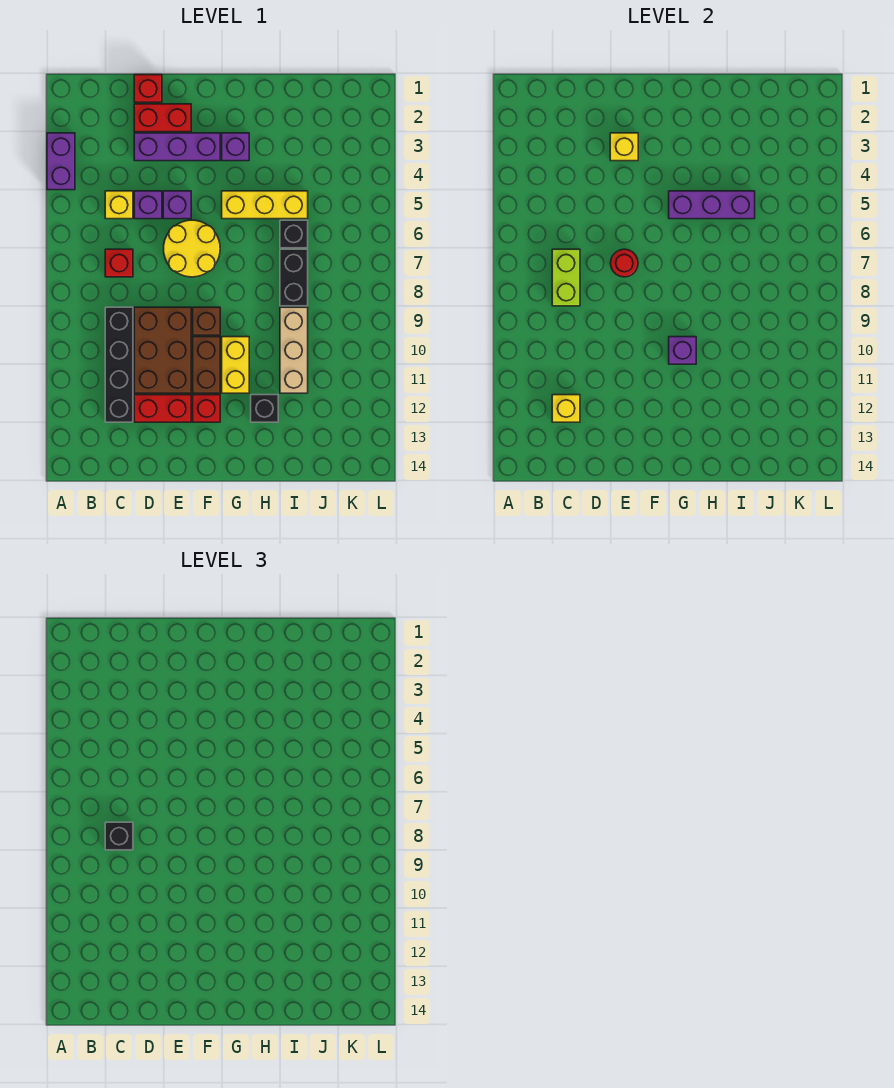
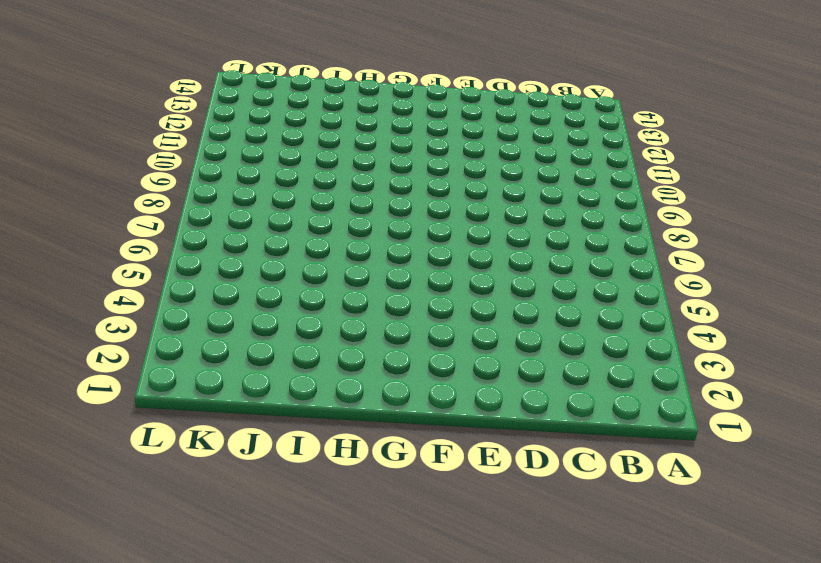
none -> purple brick A3:A4 level 1
none -> yellow brick C5 level 1
none -> red brick C7 level 1

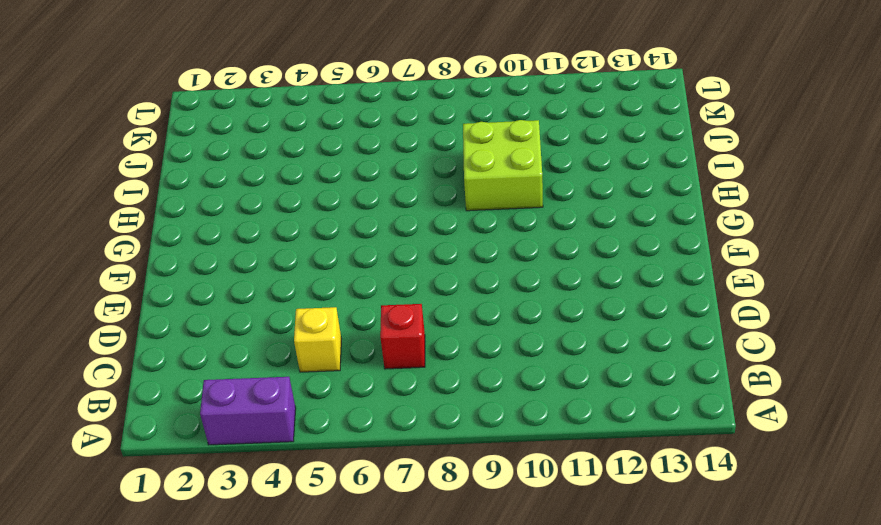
lime brick H9:I10 level 1 -> tan brick I9:I11 level 1
none -> black brick C9:C12 level 1
none -> red brick D1 level 1
none -> red brick D2:E2 level 1

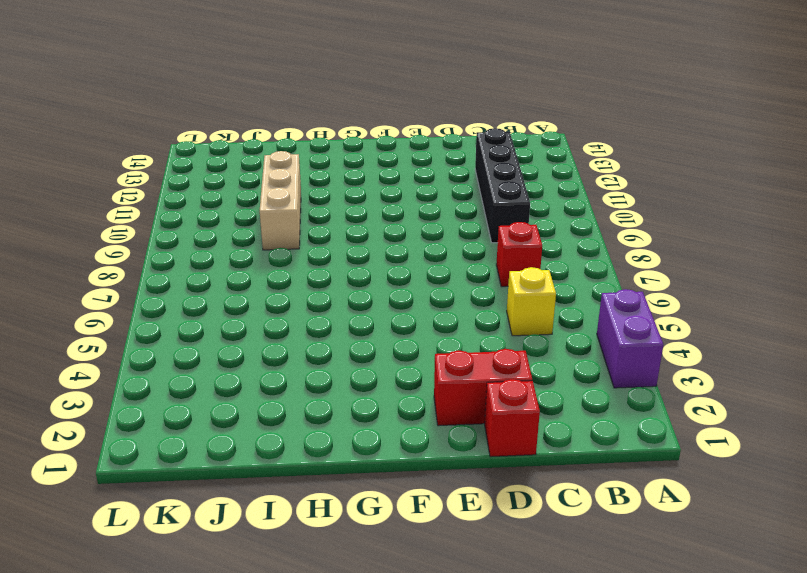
none -> purple brick D3:F3 level 1
none -> purple brick D5 level 1
none -> brown brick D9:E11 level 1

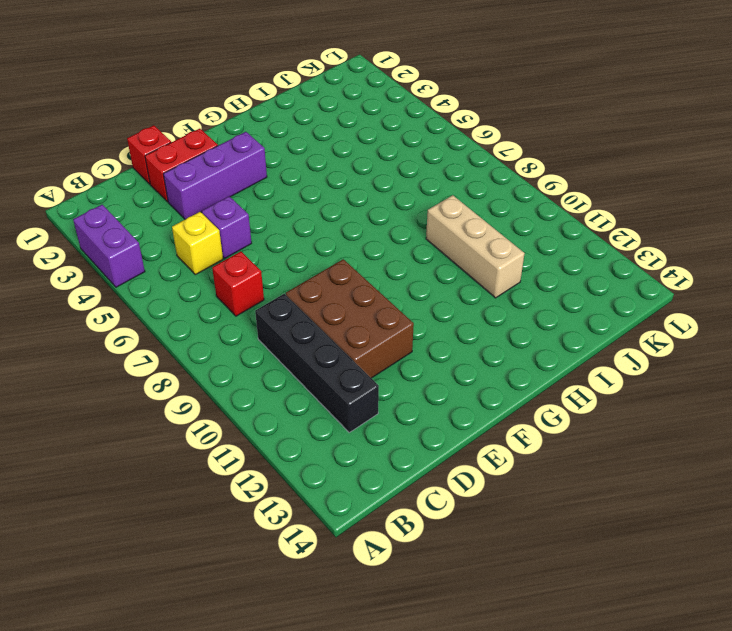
none -> red brick D12:E12 level 1
none -> purple brick E5 level 1
none -> yellow round brick E6:F7 level 1

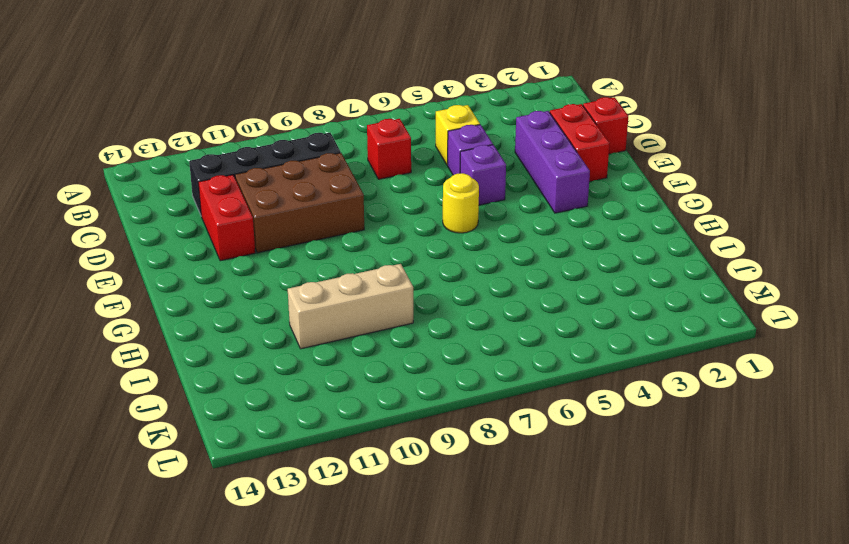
yellow round brick F6 level 1 -> yellow round brick E6:F7 level 1
none -> purple brick A3:A4 level 1
none -> brown brick F9 level 1
none -> brown brick F10:F11 level 1

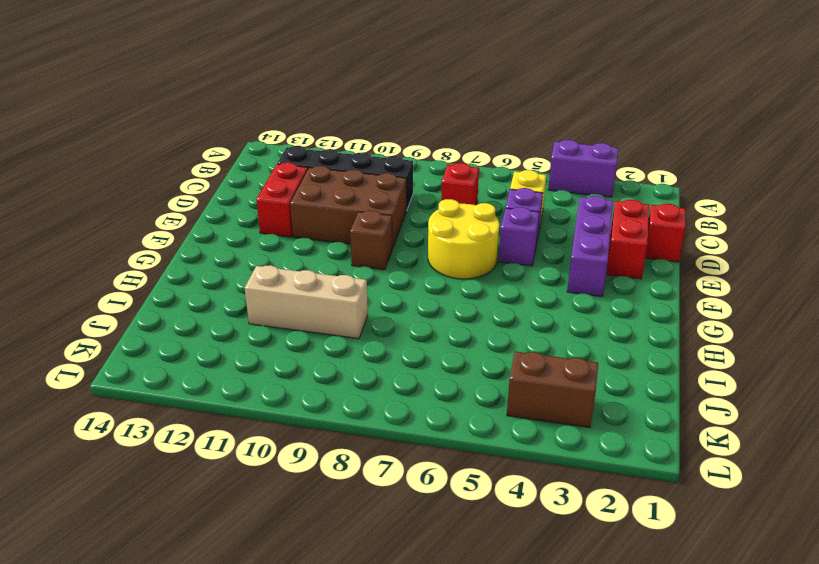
brown brick K3:K4 level 1 -> brown brick F10:F11 level 1
none -> red brick F12 level 1
none -> purple brick G3 level 1
none -> yellow brick G5:I5 level 1

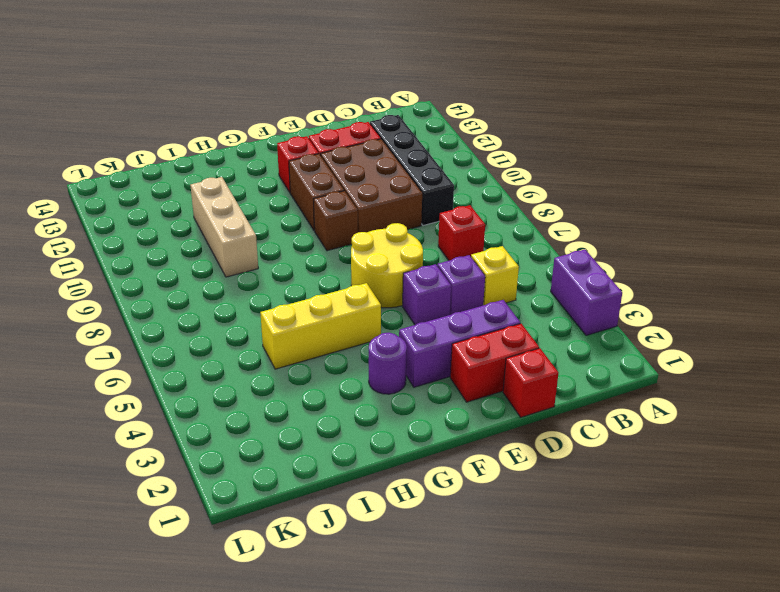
purple round brick G3 level 1 -> purple brick G3 level 1
none -> yellow brick G10:G11 level 1
none -> black brick H12 level 1
none -> black brick I6 level 1

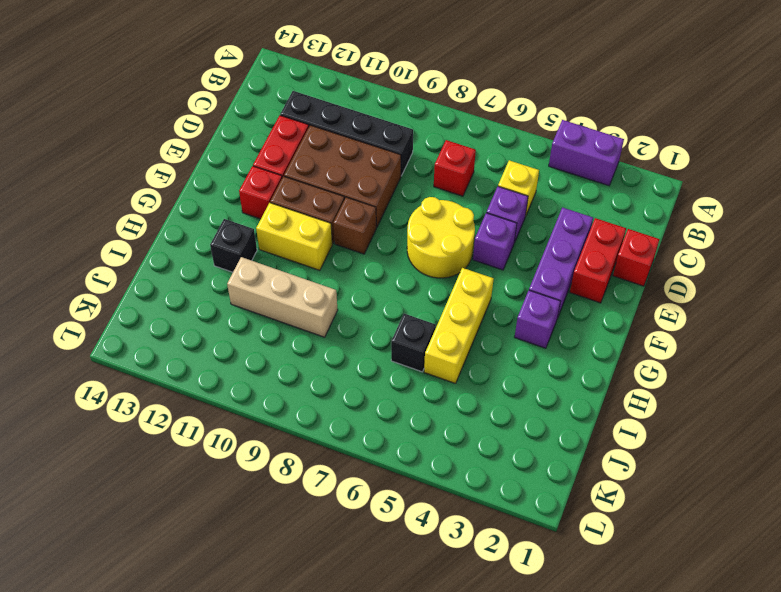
none -> black brick I7:I8 level 1
none -> lime brick C7:C8 level 2
none -> yellow brick C12 level 2

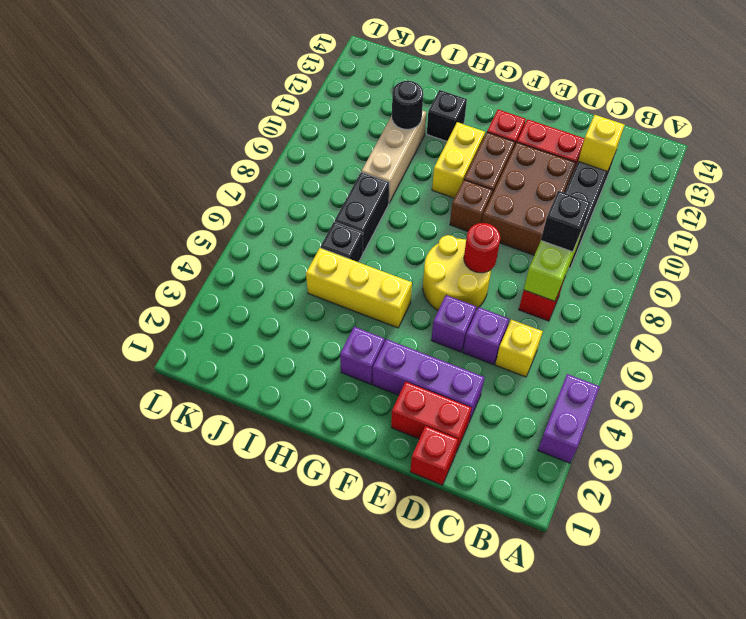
black round brick I11 level 2 -> none
none -> yellow brick E3 level 2
none -> purple brick G5:I5 level 2
none -> purple brick G10 level 2

